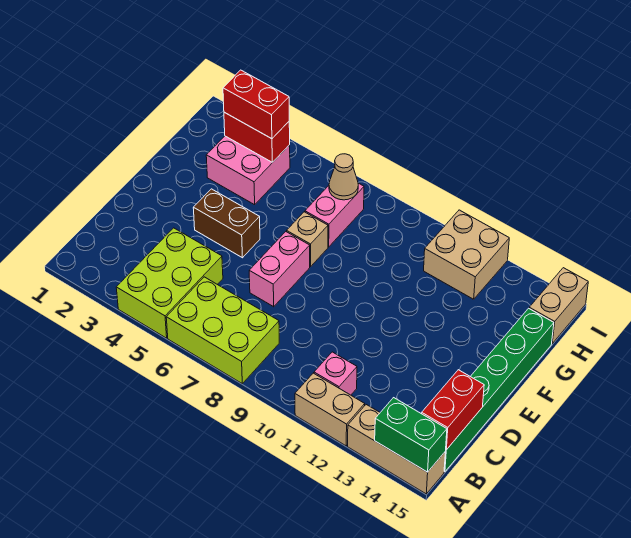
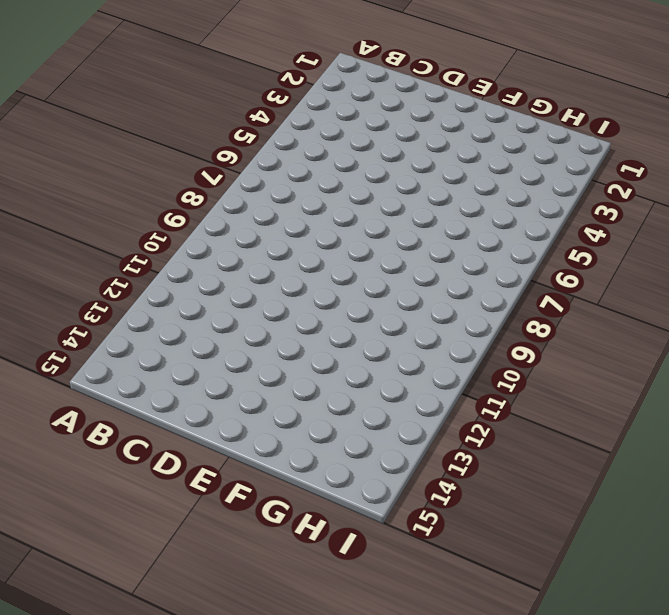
none -> lime brick A4:C5 level 1
none -> lime brick A6:B8 level 1
none -> tan brick A11:A12 level 1

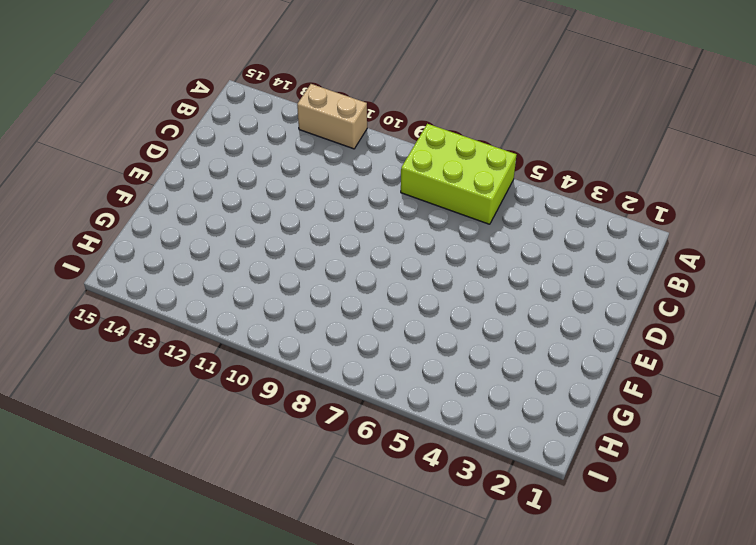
none -> lime brick A4:C5 level 1
none -> tan brick A13:A15 level 1
none -> pink brick B11 level 1

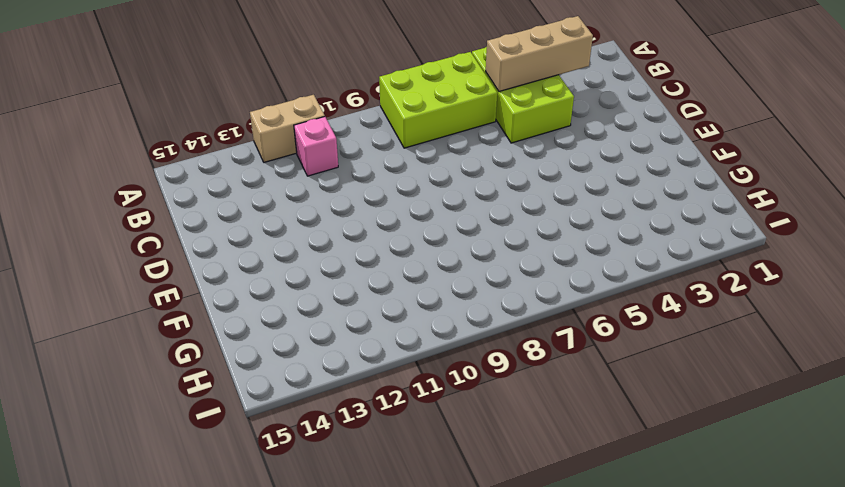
tan brick B3:B5 level 2 -> tan brick A13:A15 level 1
none -> green brick B15:G15 level 1
none -> pink brick D7:E7 level 1
none -> brown brick E4:E5 level 1

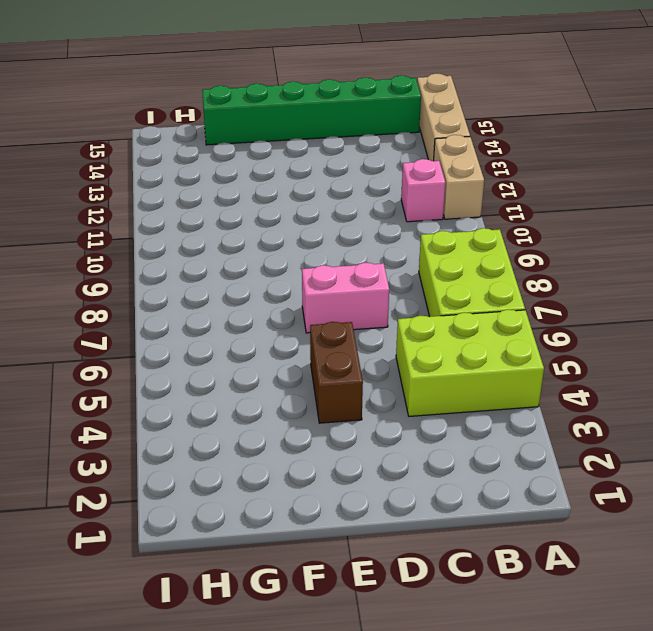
none -> tan brick F7 level 1
none -> pink brick G3:H4 level 1
none -> pink brick G7:H7 level 1

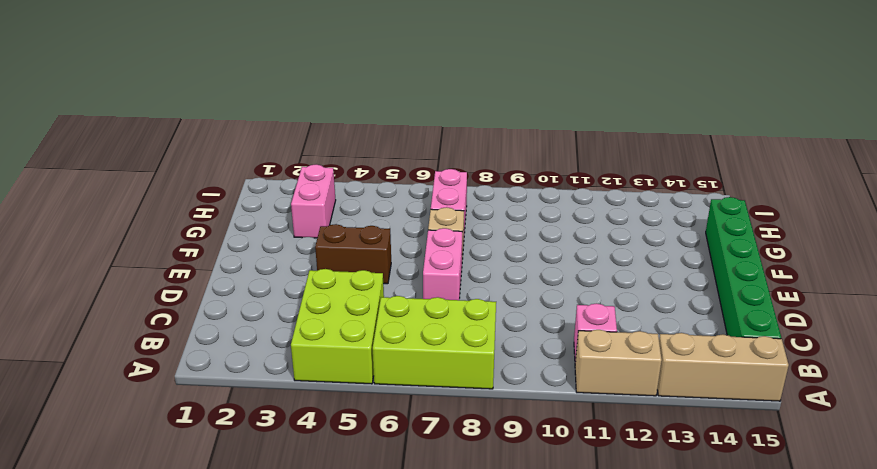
pink brick G3:H3 level 1 -> pink brick G3:H4 level 1
none -> tan brick H11:I12 level 1
none -> tan brick H15:I15 level 1
none -> green brick A14:A15 level 2

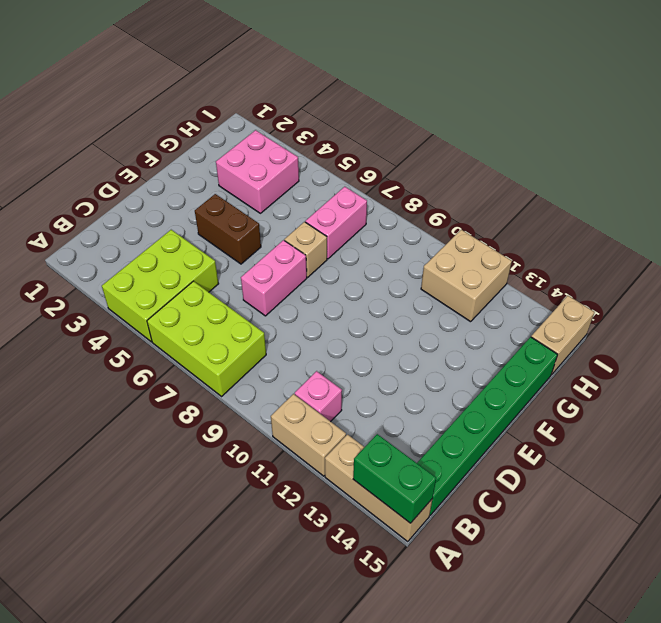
none -> red brick B15:C15 level 2
none -> red brick H3:H4 level 2
none -> tan cone H7 level 2

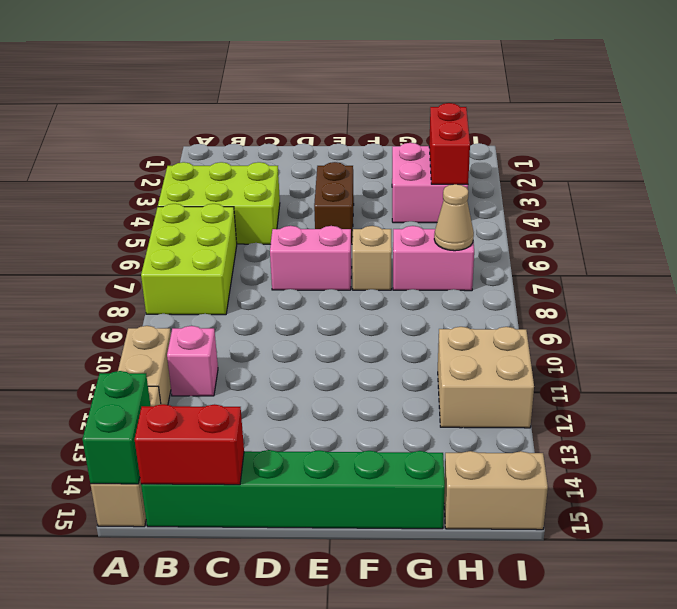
none -> red brick H3:H4 level 3

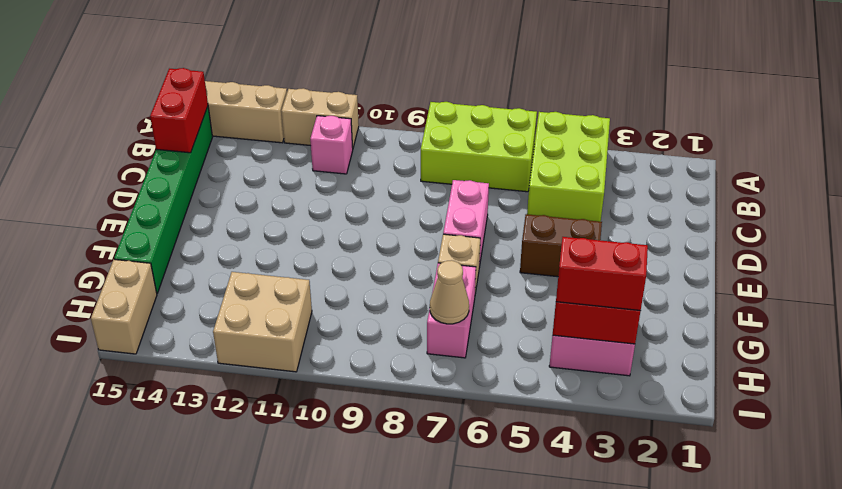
none -> green brick A14:A15 level 2

